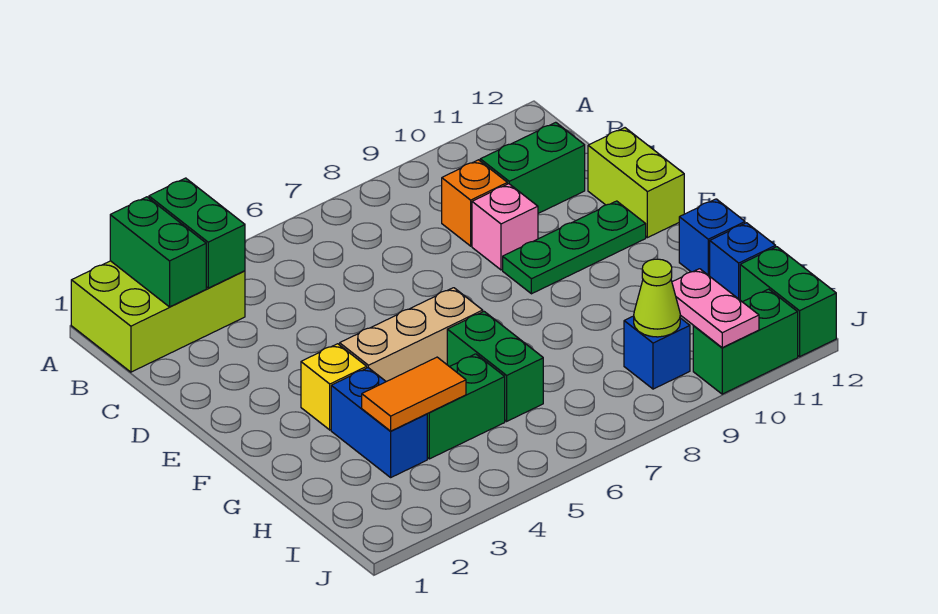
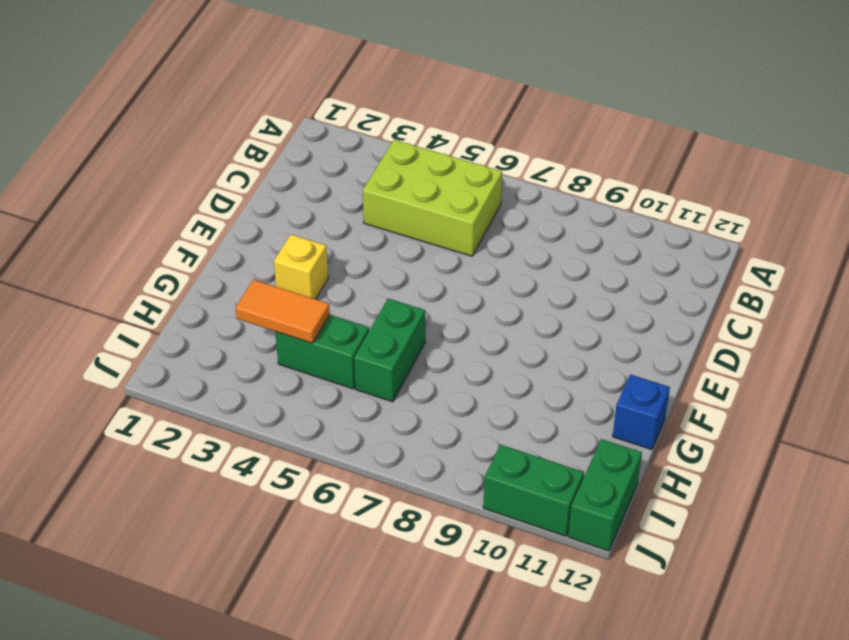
lime brick B4:C6 level 1 -> lime brick A1:B3 level 1
none -> orange brick C9 level 1
none -> green brick C10:C11 level 1
none -> pink brick D9 level 1

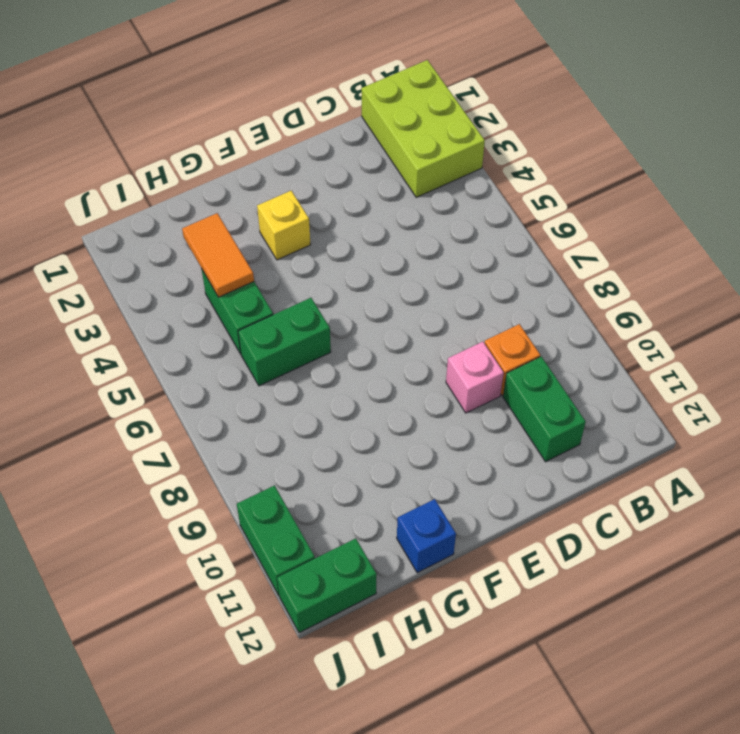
none -> lime brick D12:E12 level 1
none -> green plate E9:E11 level 1
none -> tan brick F4:F6 level 1

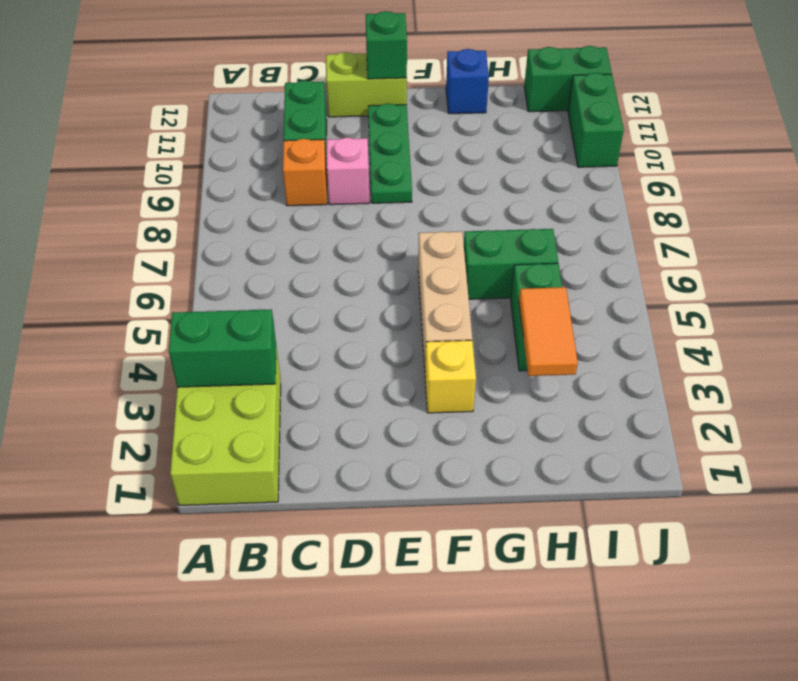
green brick E12 level 2 -> none
none -> blue brick G3:H3 level 1
none -> blue brick H12 level 1
none -> blue brick I9 level 1

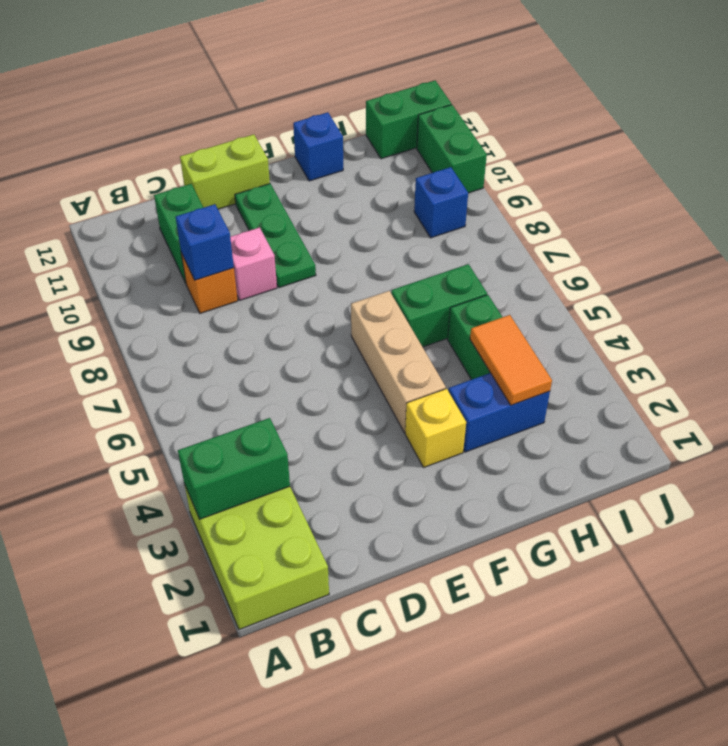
blue brick C9 level 2 -> blue brick H12 level 1
none -> green brick A2:B2 level 2
none -> lime cone I9 level 2
none -> pink plate I10:J10 level 2

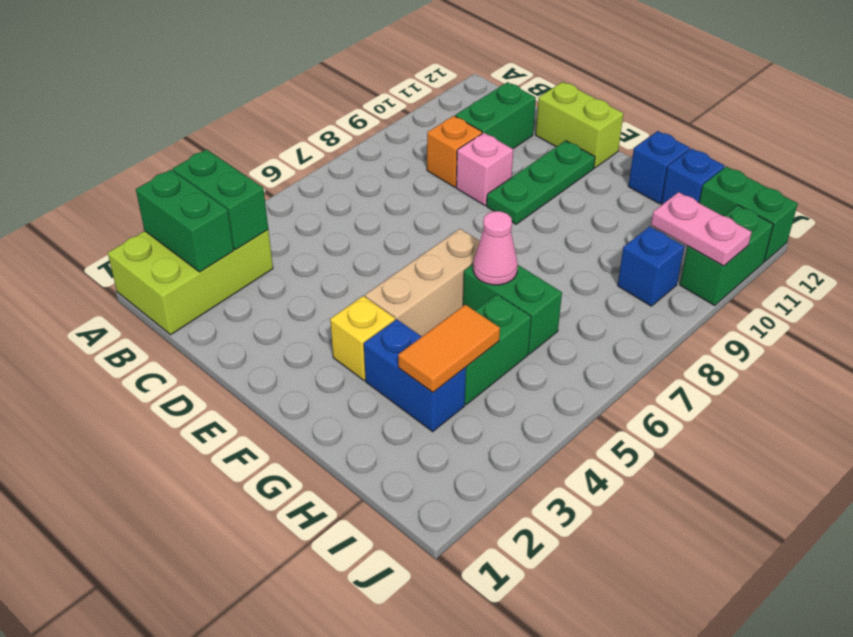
pink cone G6 level 2 -> none
none -> lime cone I9 level 2

